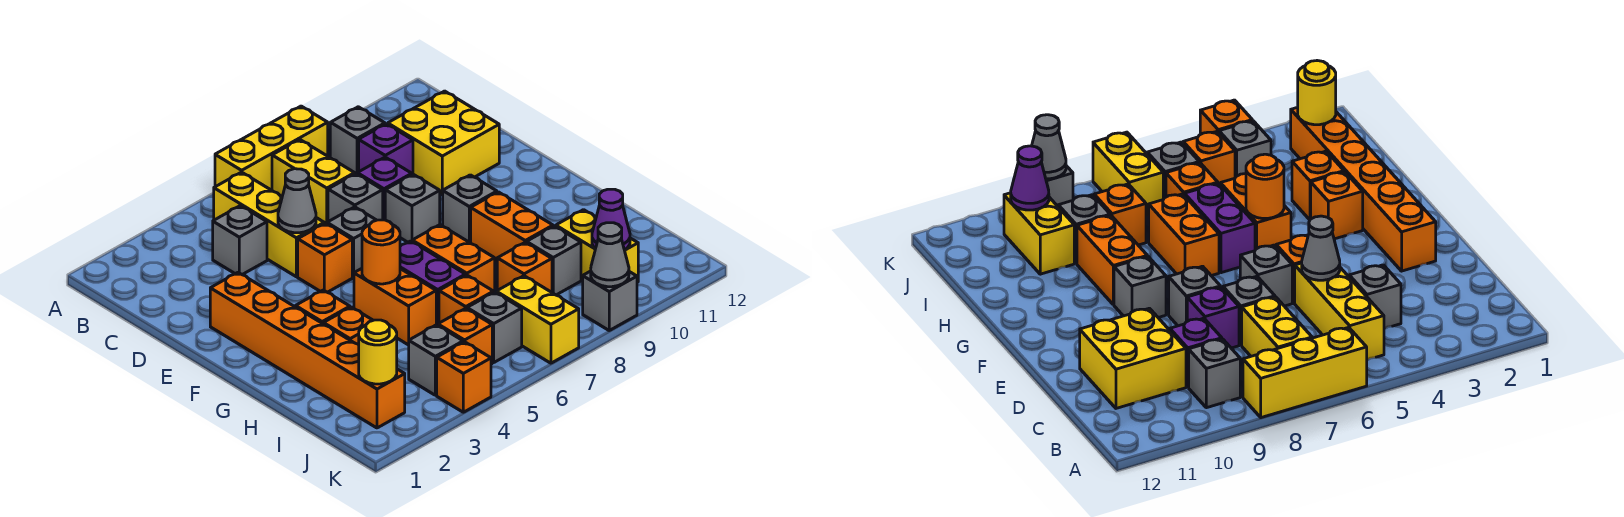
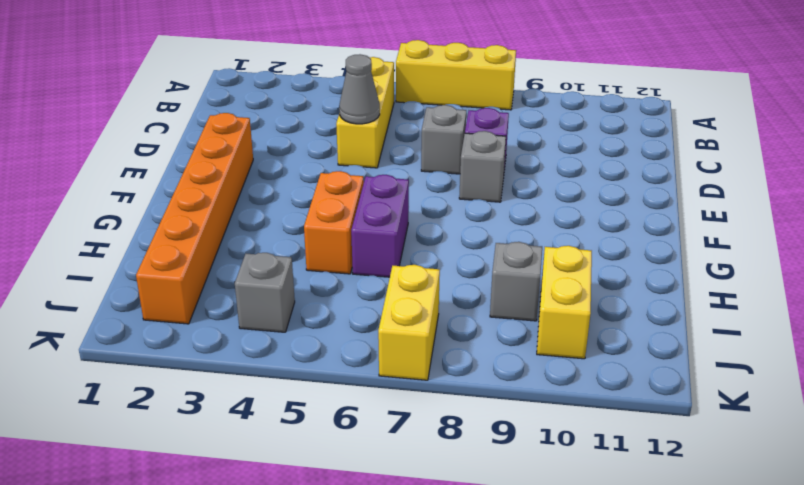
none -> yellow brick B7:C7 level 1
none -> grey brick B9 level 1
none -> grey brick C4 level 1
none -> purple brick C9 level 1

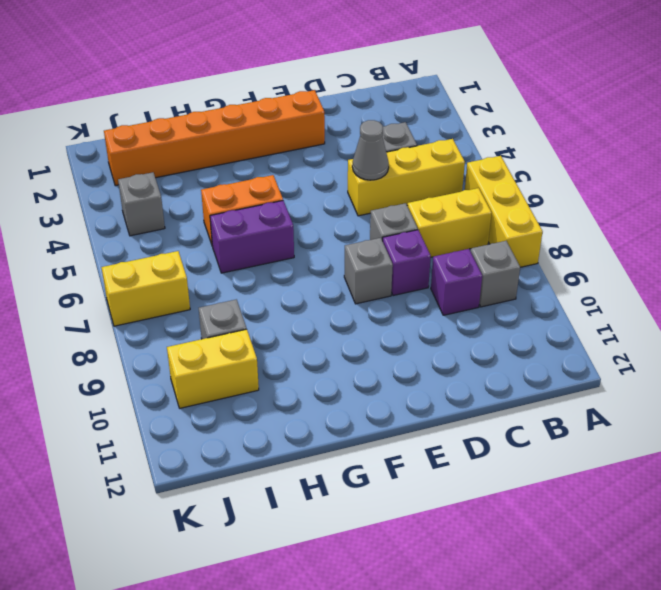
none -> yellow brick C10:D11 level 1
none -> orange brick E5 level 1
none -> grey brick E6 level 1
none -> grey brick F9 level 1

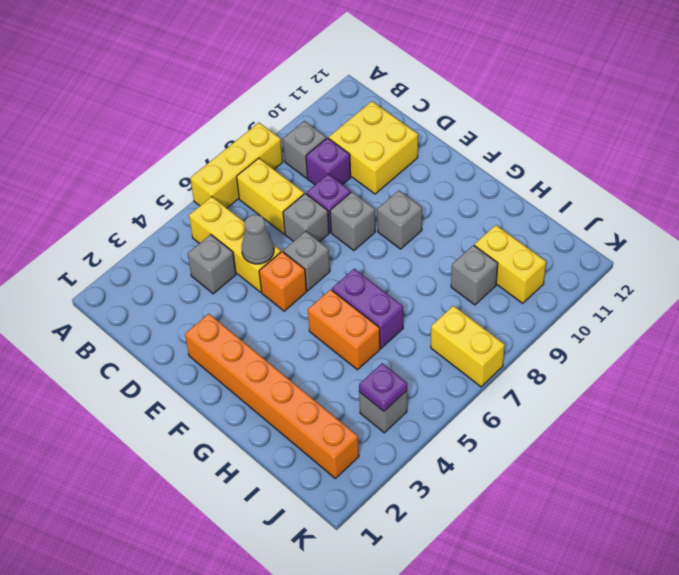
purple plate J4 level 2 -> none
none -> orange brick G3 level 1
none -> orange brick G7:H7 level 1
none -> orange brick G9:H9 level 1
none -> orange brick H3 level 1

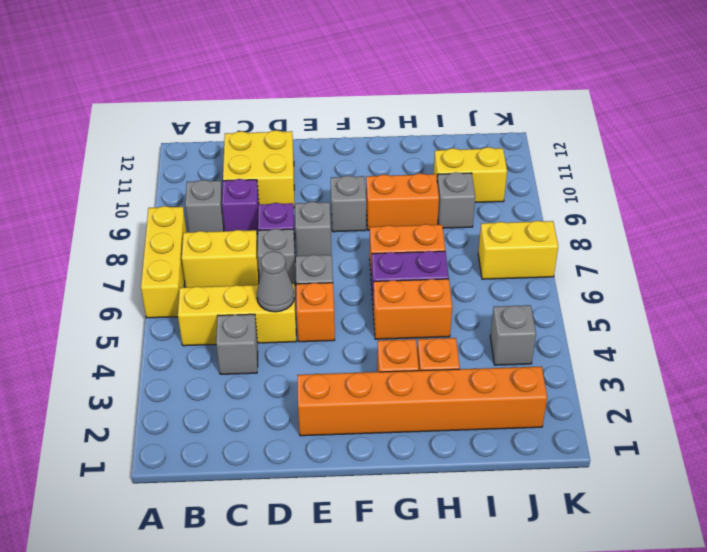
none -> orange brick I6 level 1
none -> orange brick I8 level 1
none -> orange brick J5 level 1
none -> grey brick J6 level 1

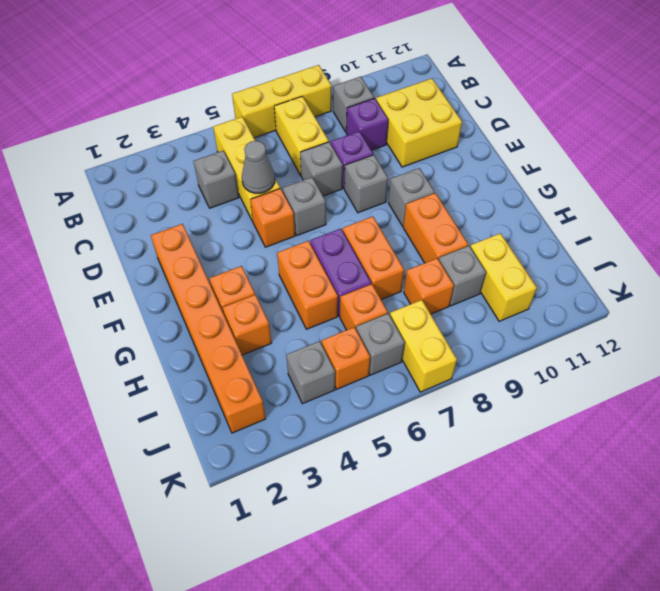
none -> orange brick K4 level 1
none -> grey brick K9 level 1
none -> orange round brick G5 level 2
none -> yellow round brick J2 level 2

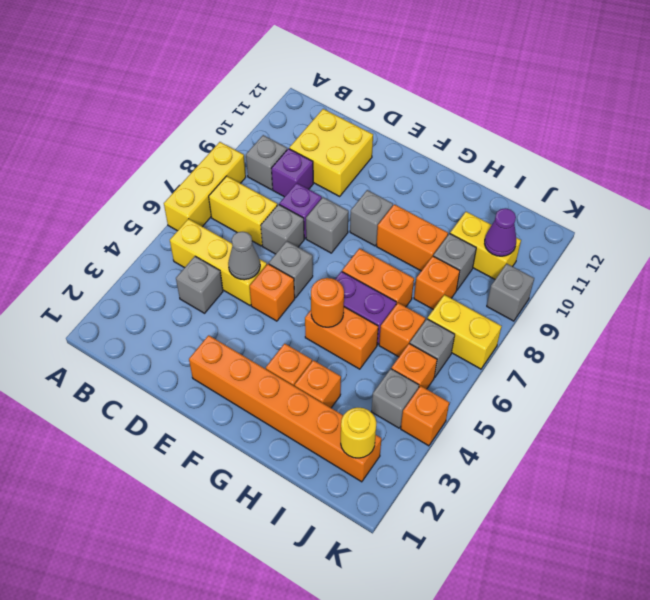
none -> grey cone K9 level 2

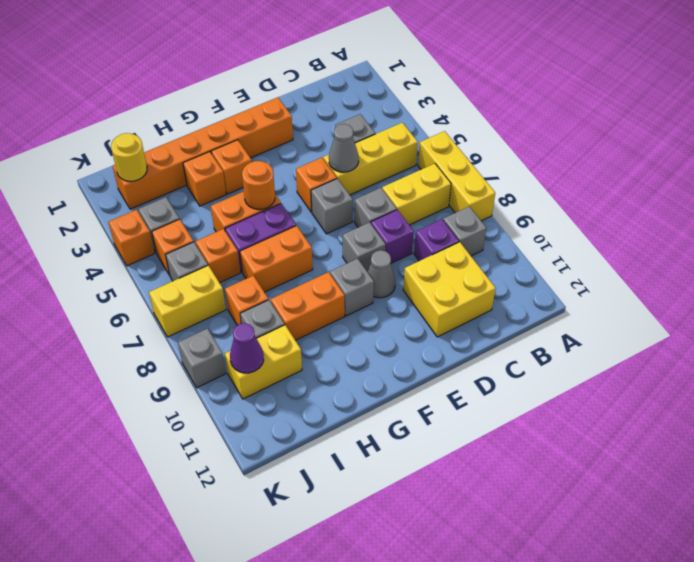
grey cone E9 level 1 -> grey cone K9 level 2

